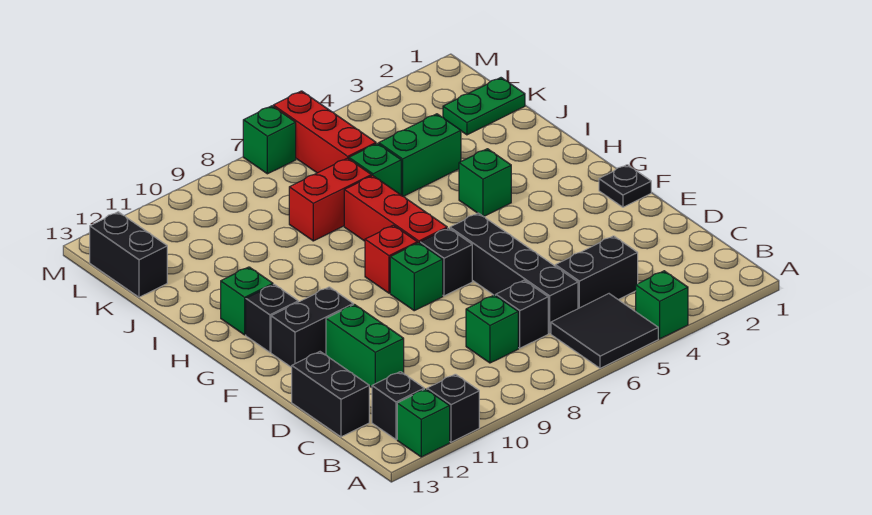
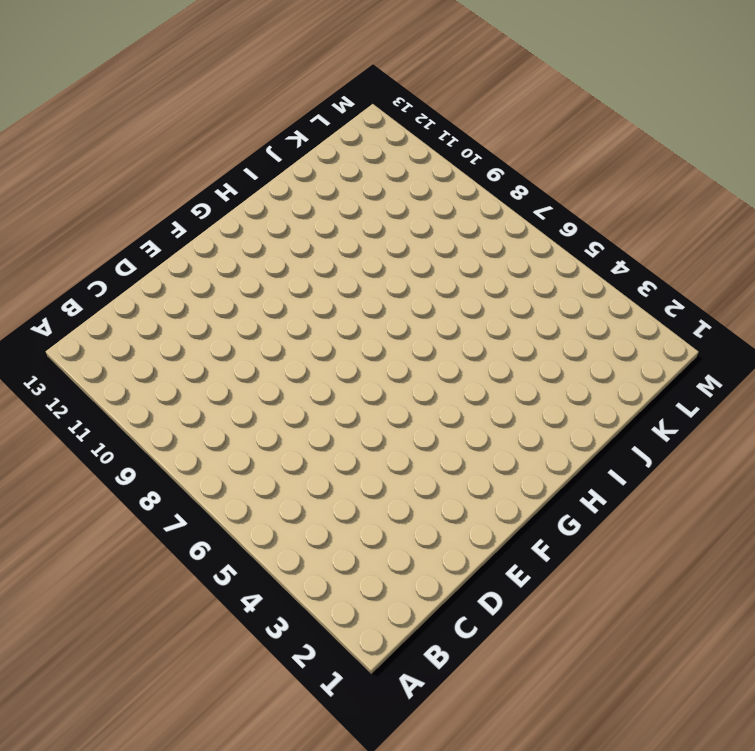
none -> green brick A4 level 1
none -> black tile A5:B6 level 1
none -> black brick A11 level 1

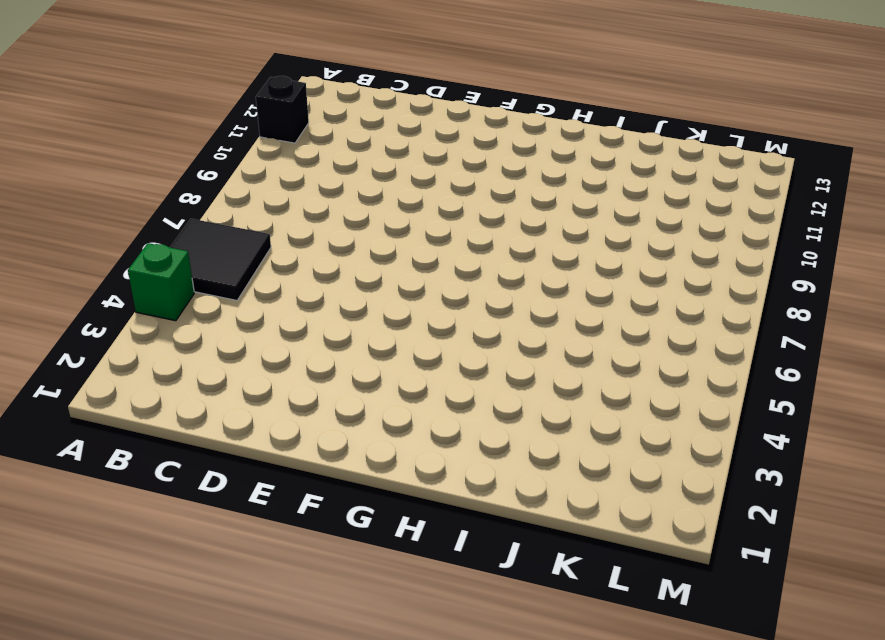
none -> green brick A12 level 1
none -> black brick B12 level 1
none -> black brick C4:C5 level 1

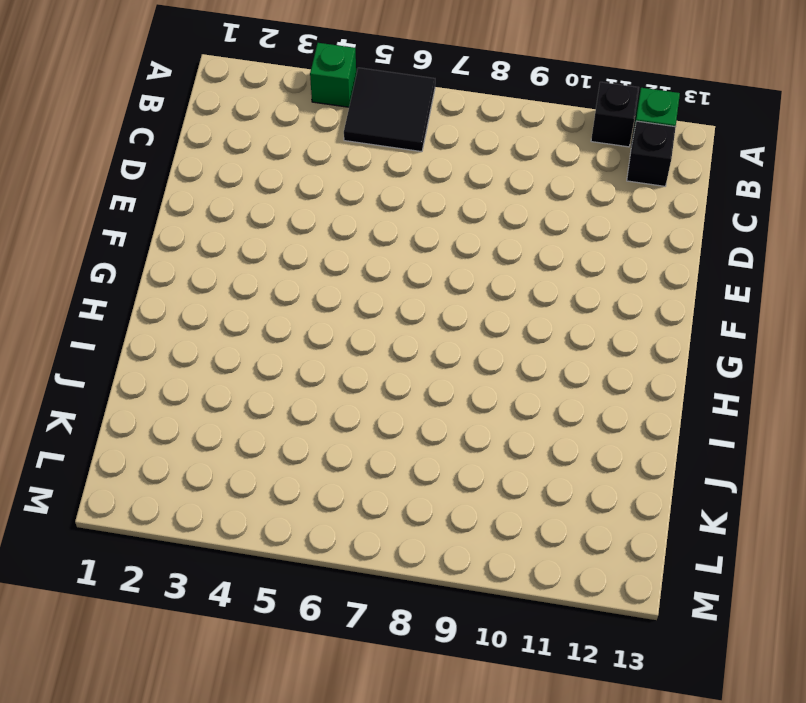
none -> black brick C4:C5 level 1
none -> black brick C6:F6 level 1
none -> black brick C7 level 1

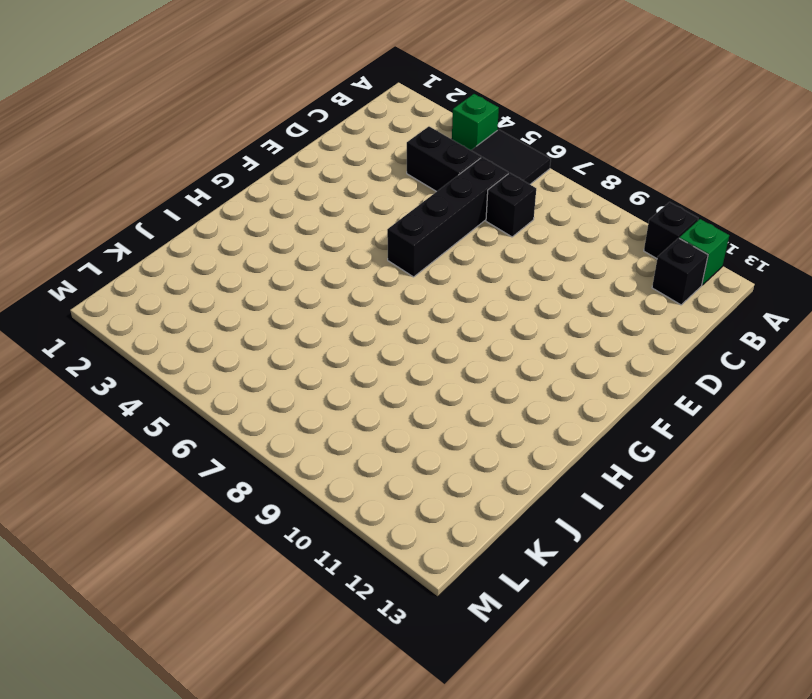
none -> green brick C8 level 1
none -> black brick C13:D13 level 1
none -> green brick D11:E11 level 1

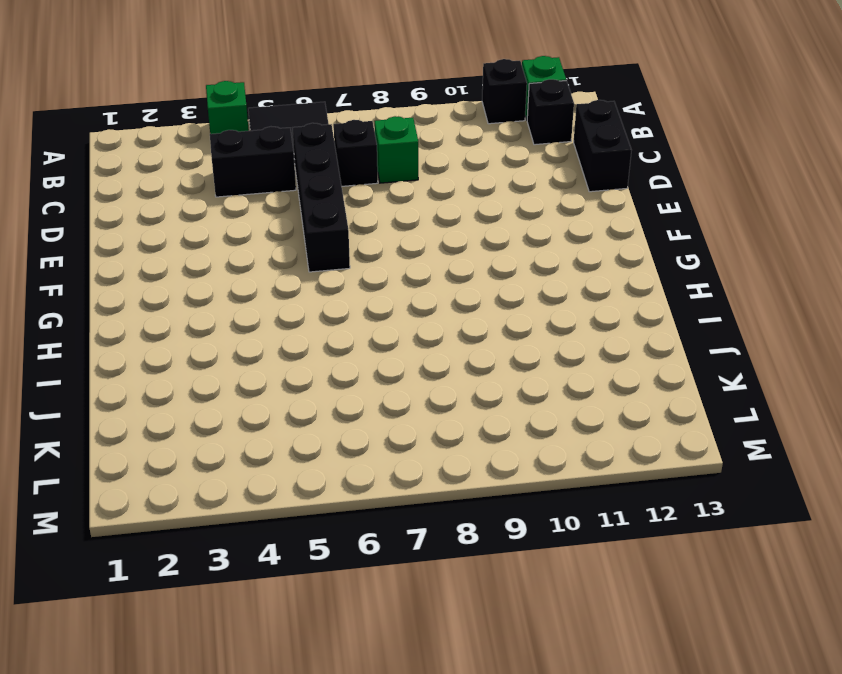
none -> green brick D11:E11 level 1
none -> black plate F1 level 1
none -> black brick F7 level 1

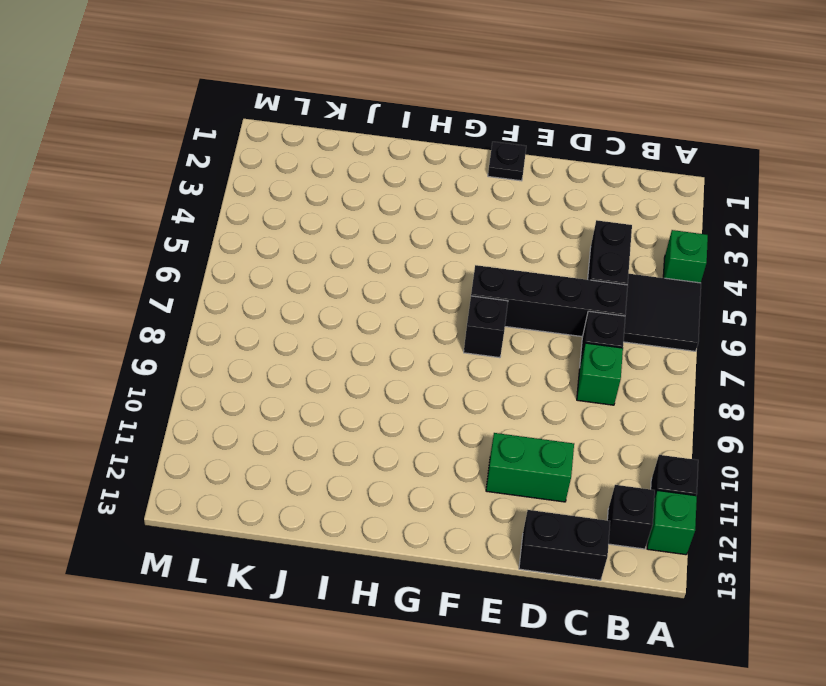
none -> green brick F8 level 1
none -> black brick F11:F12 level 1
none -> red brick G7:I7 level 1

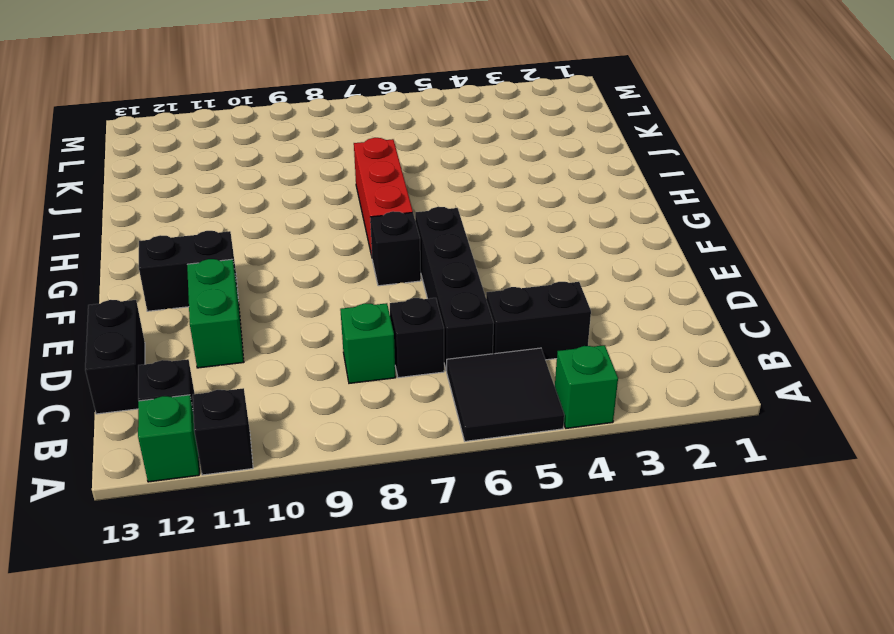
none -> black plate F1 level 1
none -> green brick F8 level 1
none -> red brick G8 level 1

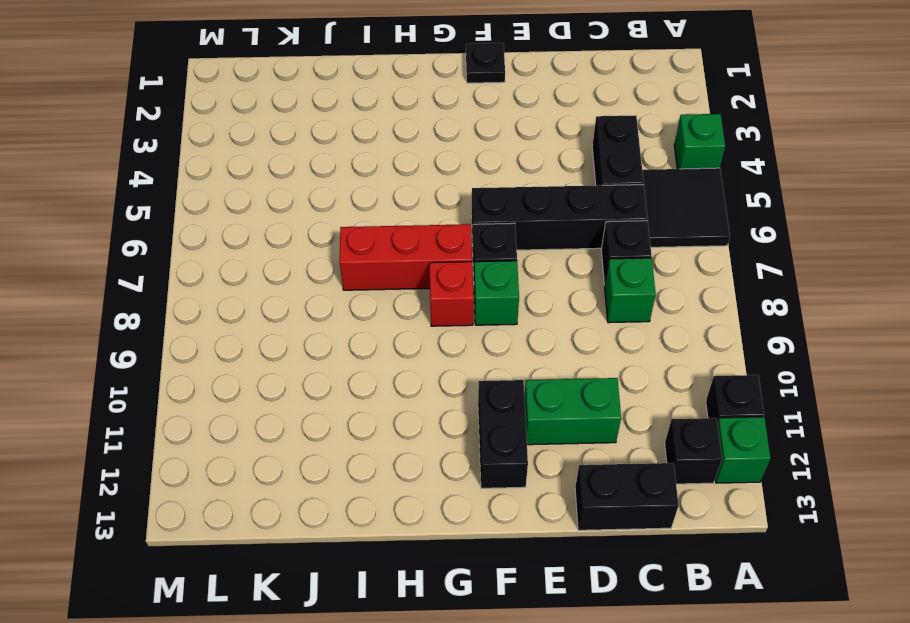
none -> black brick G12 level 1
none -> green brick H4 level 1
none -> green brick H12 level 1

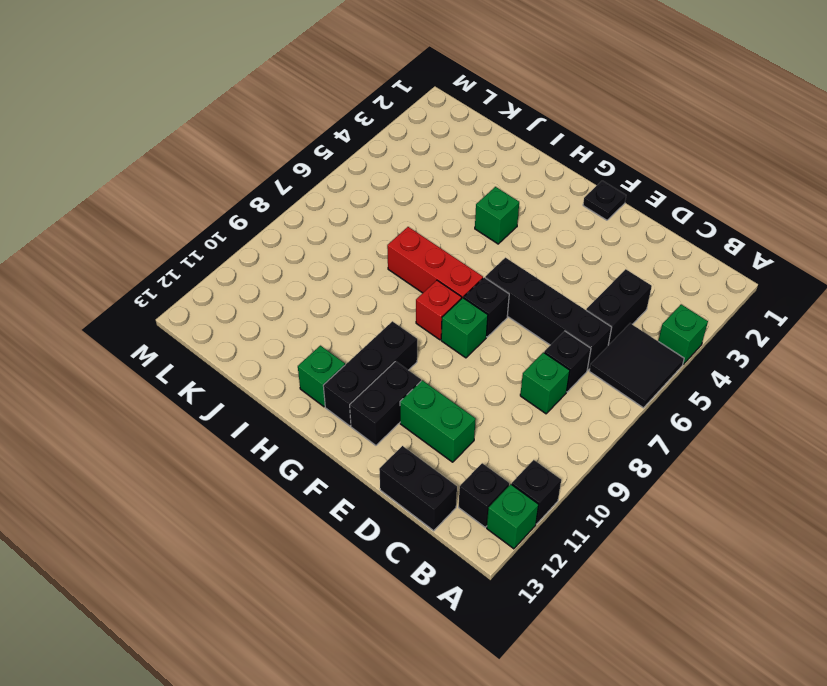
black brick G10:G12 level 1 -> black brick G12 level 1
none -> green brick J4:J5 level 1
none -> green brick J6 level 1
none -> red brick J7:J8 level 1

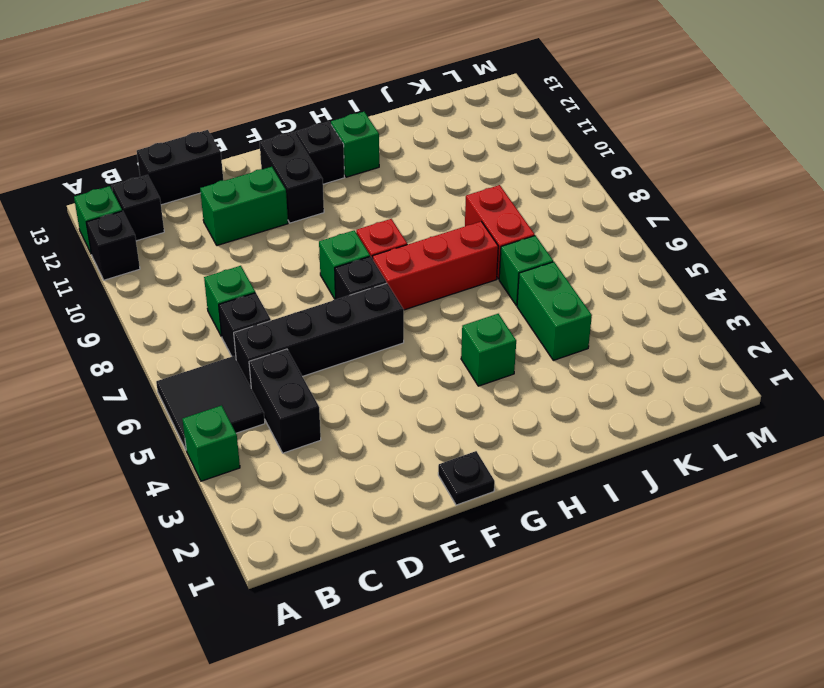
none -> green plate K1:K2 level 1
none -> red brick K6:M6 level 1
none -> black brick K13:L13 level 1

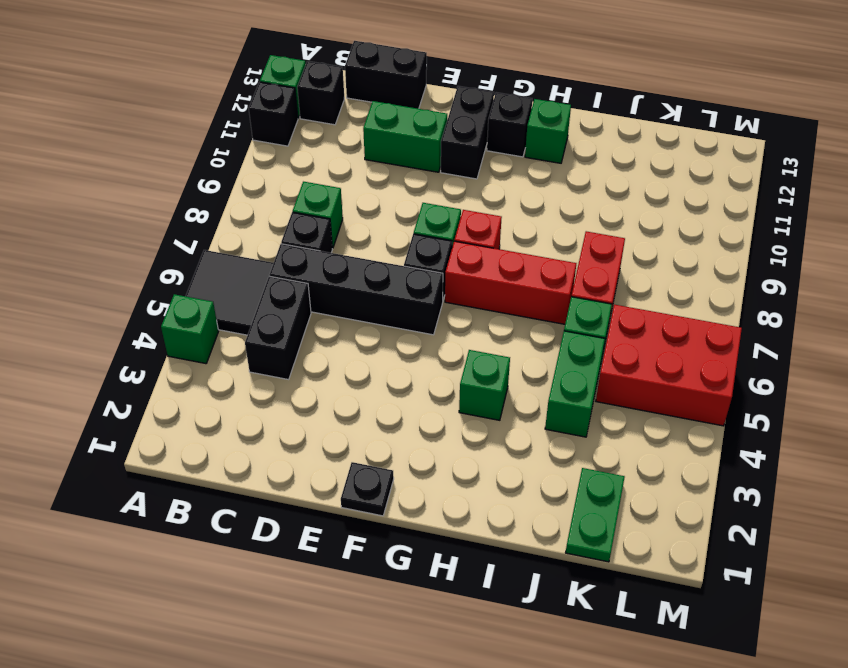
red brick K5:M6 level 1 -> red brick K6:M6 level 1
none -> black brick K13:L13 level 1
none -> green brick M7 level 1

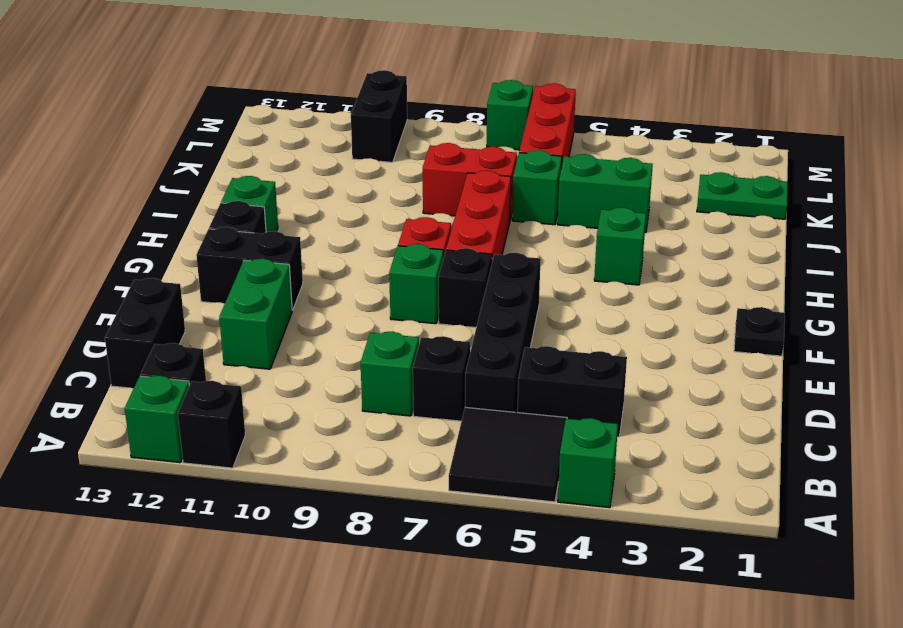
black brick L10:M10 level 1 -> black brick K13:L13 level 1

